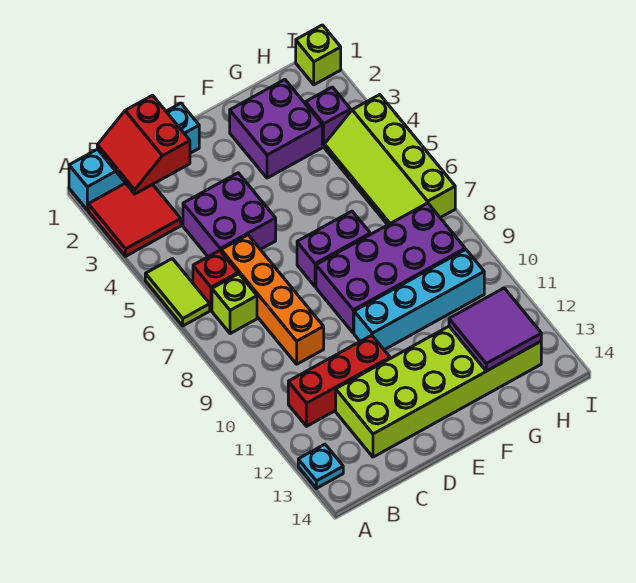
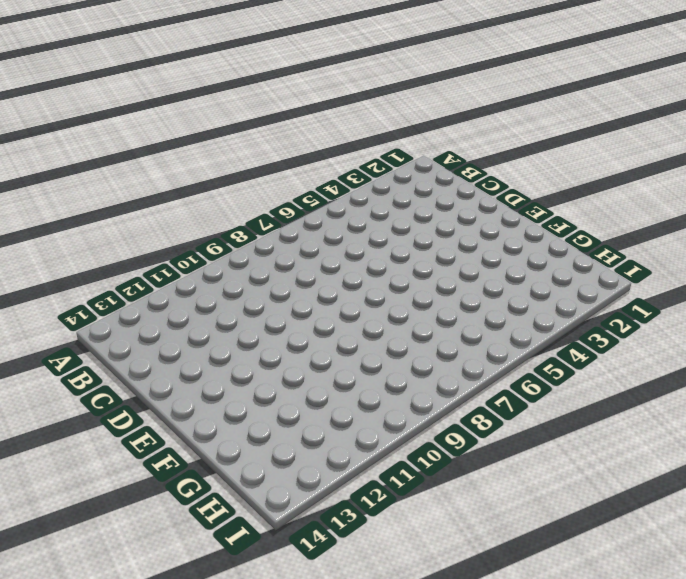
none -> cyan brick A1:D1 level 1
none -> red tile A2:B3 level 1
none -> lime tile A5:A6 level 1

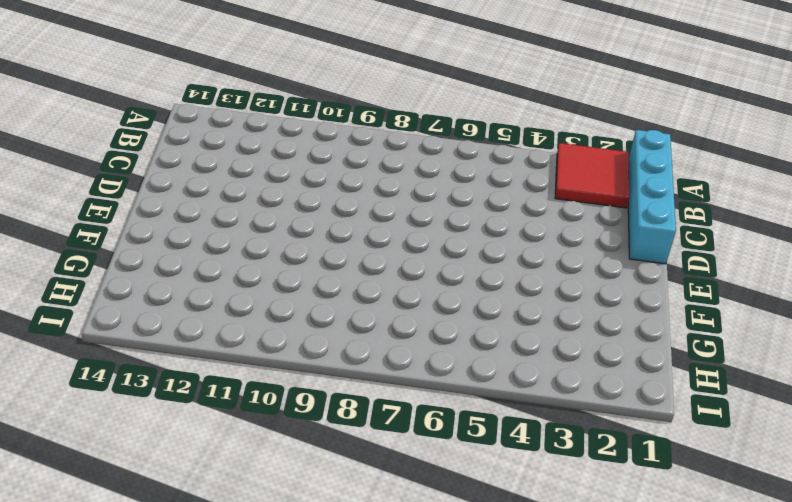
none -> lime tile A5:A6 level 1
none -> cyan plate A13 level 1
none -> red brick B6 level 1

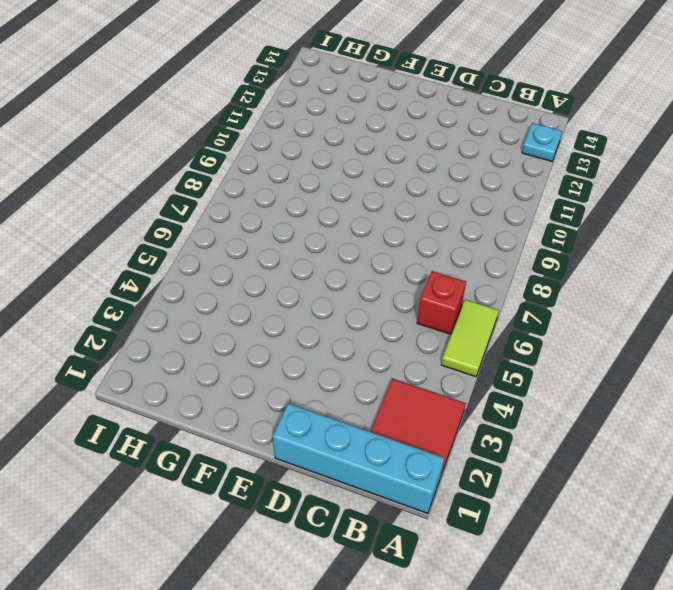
none -> lime brick B7 level 1
none -> red brick B11:D11 level 1
none -> purple brick C4:D5 level 1

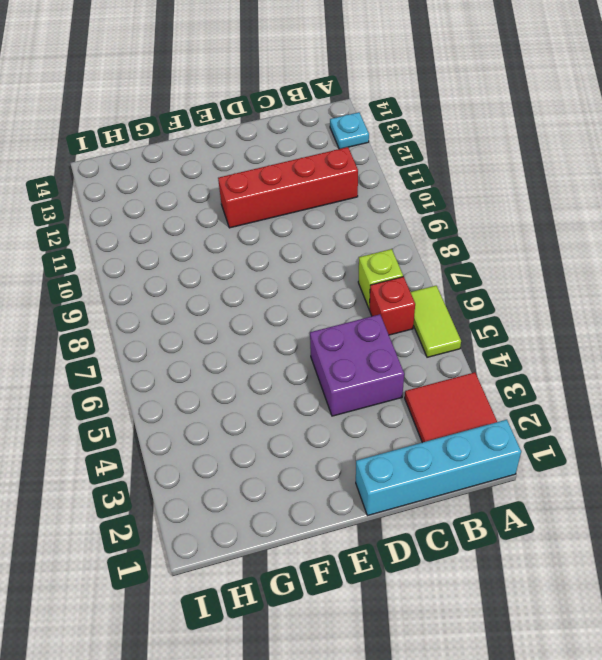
red brick B11:E11 level 1 -> red brick B11:D11 level 1
none -> orange brick C6:C9 level 1
none -> lime brick C12:H13 level 1
none -> purple brick E7:F7 level 1

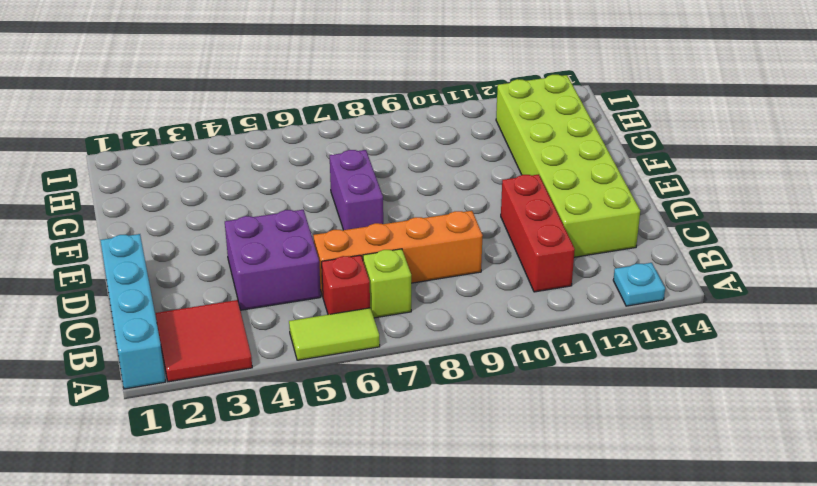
none -> purple brick E8:H9 level 1
none -> cyan brick E10:H10 level 1
none -> purple brick F2:G3 level 1

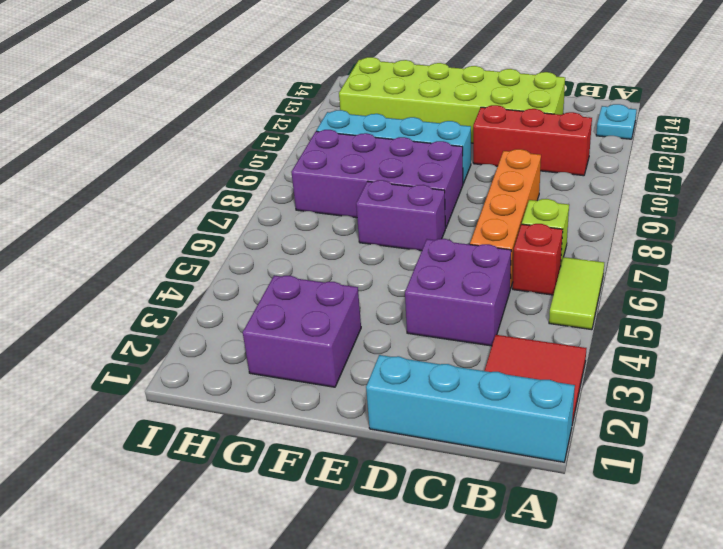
none -> purple brick H3 level 1
none -> lime slope H4:I7 level 1 top I
none -> lime brick I1 level 1

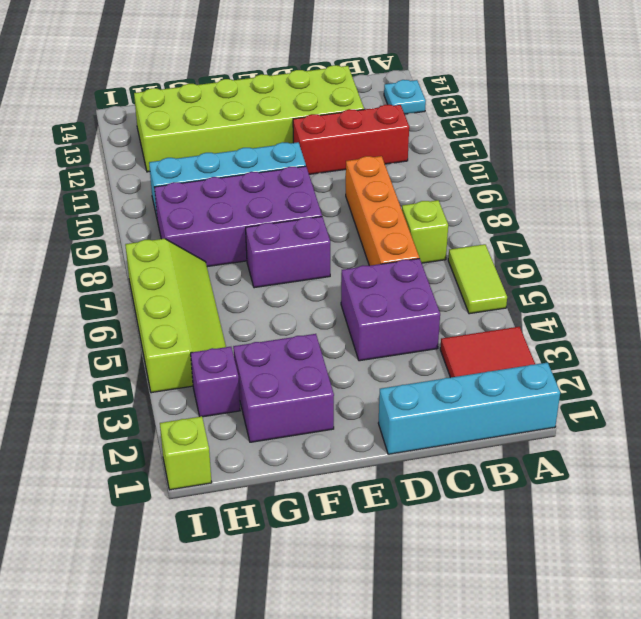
none -> red brick B6 level 1
none -> red slope B1:C2 level 2 top C
none -> purple tile G12:H13 level 2

